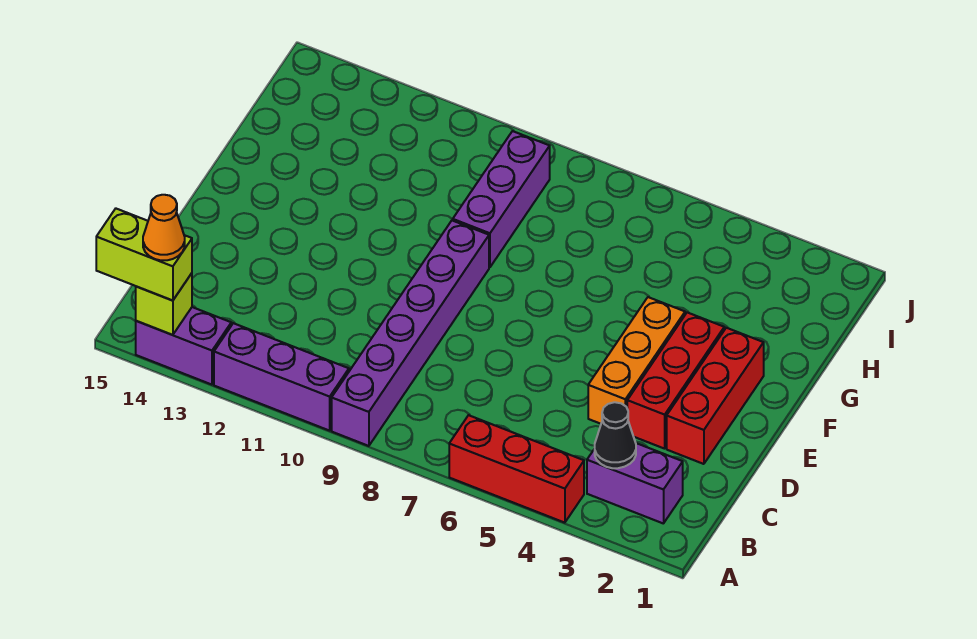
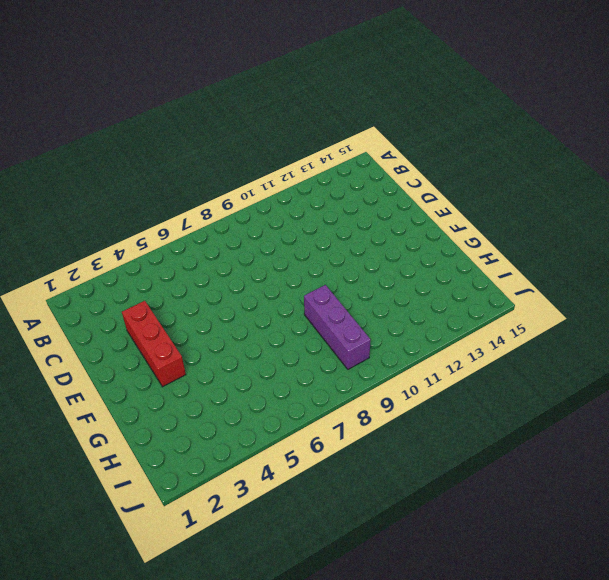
none -> red brick A4:A6 level 1
none -> purple brick A9:F9 level 1
none -> purple brick A10:A12 level 1

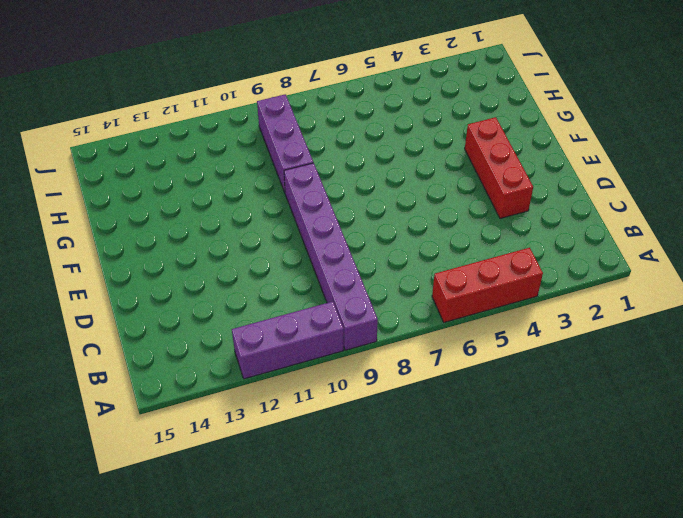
none -> purple brick A13:A14 level 1
none -> purple brick B2:B3 level 1
none -> red brick D2:F2 level 1

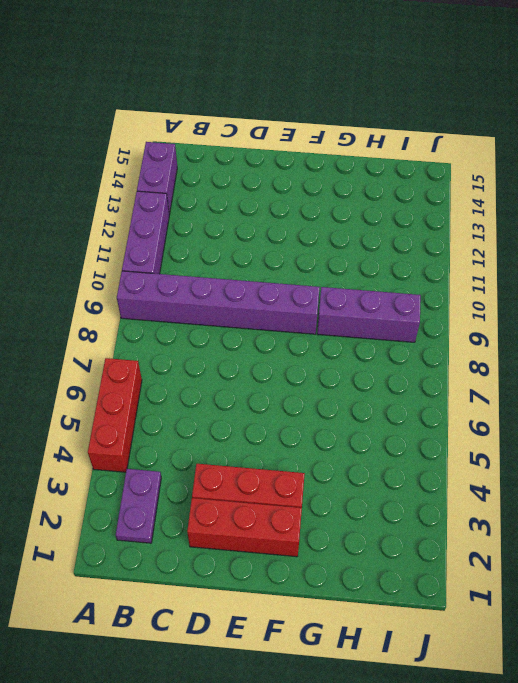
purple plate B2:B3 level 1 -> purple brick B2:B3 level 1
none -> orange brick D4:F4 level 1
none -> lime brick A14 level 2
none -> black cone B3 level 2

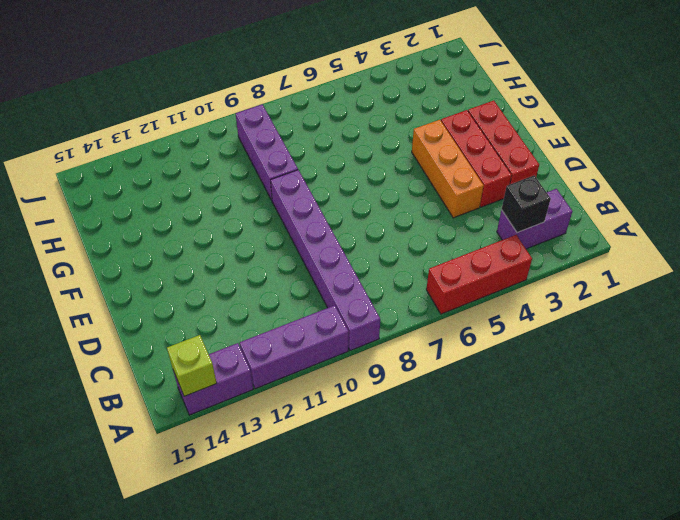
black brick B3 level 2 -> black cone B3 level 2
none -> lime brick A14:A15 level 3
none -> orange cone A14 level 4

